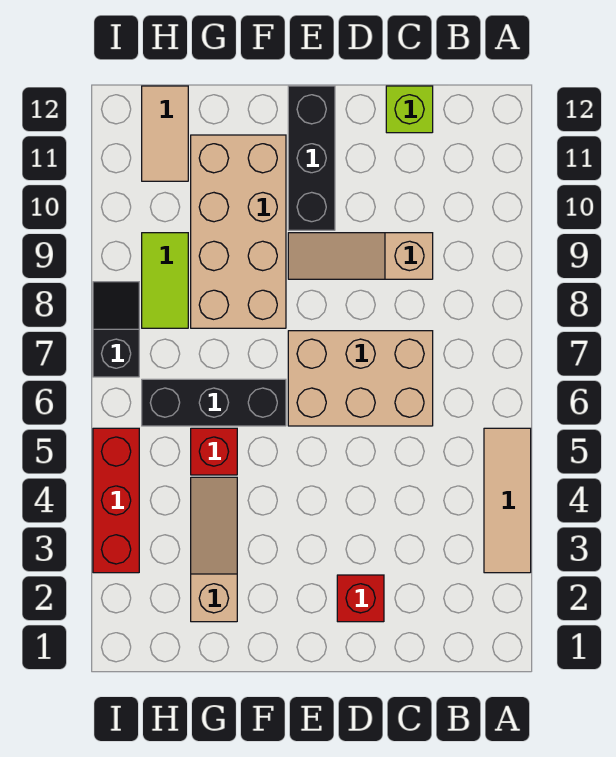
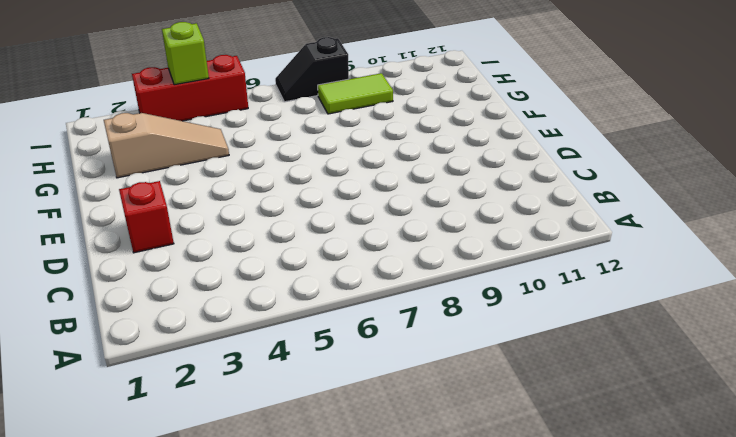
lime brick I4 level 2 -> lime brick C12 level 1
black slope I7:I8 level 1 top 8 -> black slope I7:I8 level 1 top 7
none -> tan tile A3:A5 level 1
none -> tan brick C6:E7 level 1
none -> tan slope C9:E9 level 1 top C

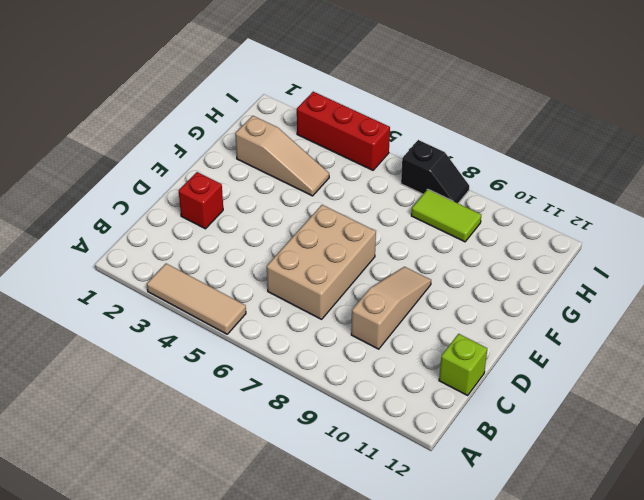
none -> black brick E10:E12 level 1
none -> black brick F6:H6 level 1
none -> tan brick F8:G11 level 1

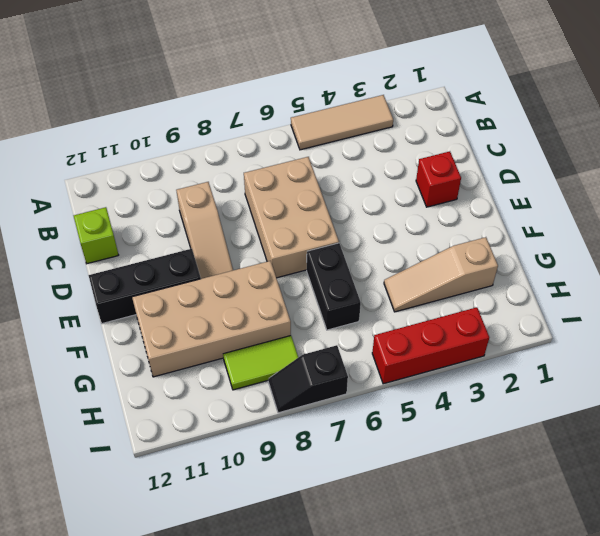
black brick F6:G6 level 1 -> black brick F6:H6 level 1
none -> red brick G5 level 1
none -> tan tile H11:H12 level 1

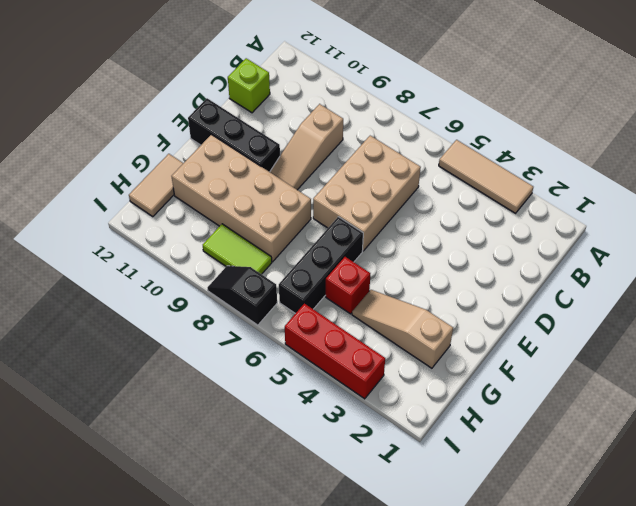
tan tile G12:H12 level 1 -> tan tile H11:H12 level 1
none -> red brick D2 level 1

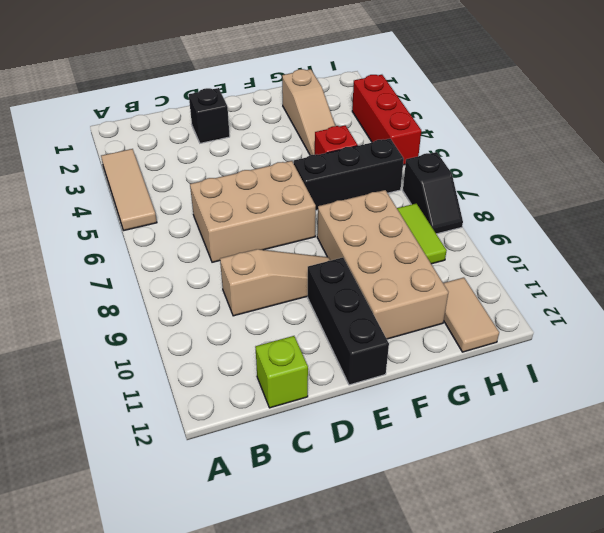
black brick D2 level 1 -> red brick D2 level 1

